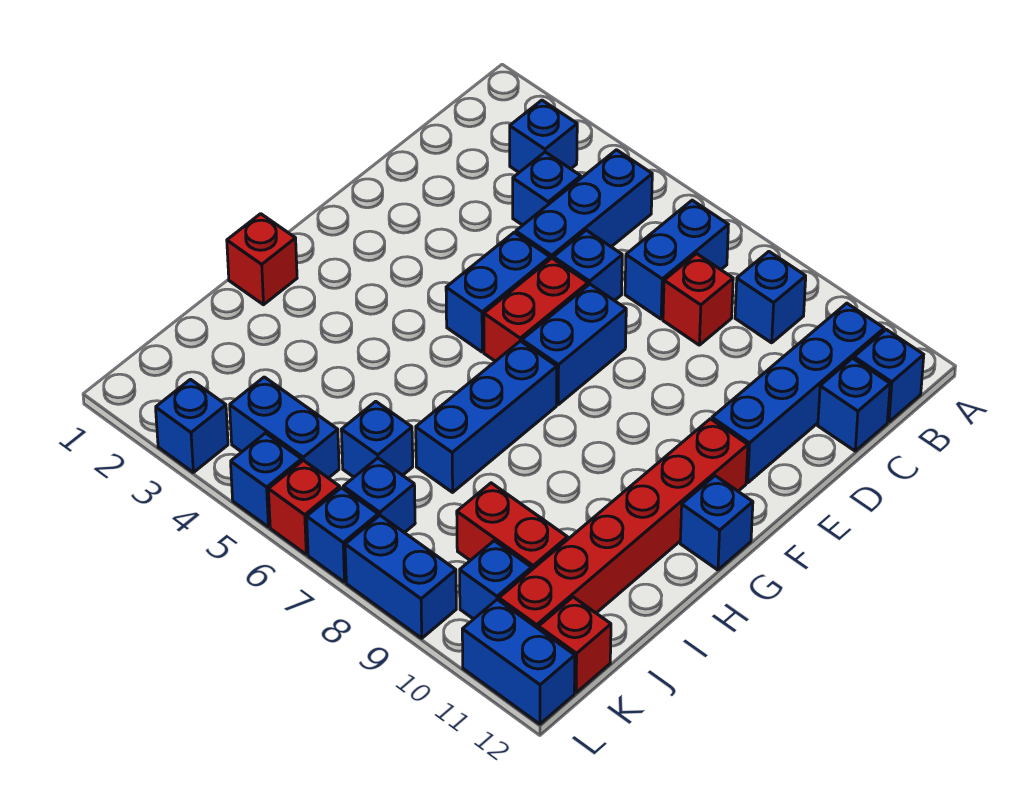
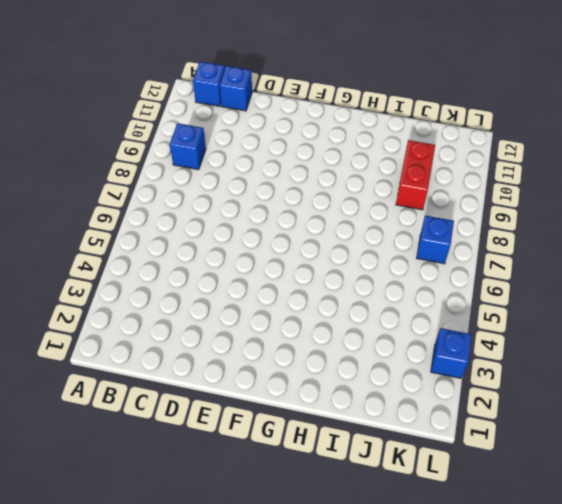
none -> blue brick B3 level 1
none -> blue brick B5:D5 level 1
none -> blue brick B7:C7 level 1

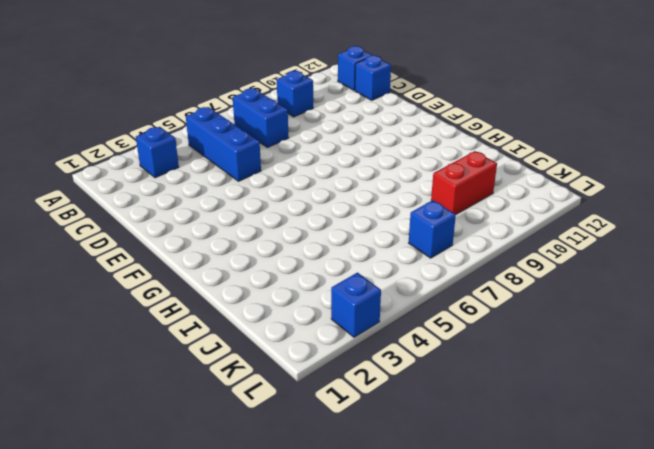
none -> blue brick B11:E11 level 1
none -> blue brick C4 level 1
none -> red brick C8 level 1

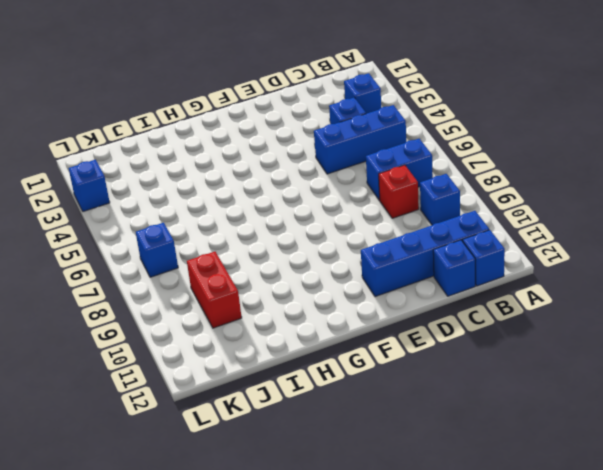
none -> blue brick D6 level 1
none -> blue brick E5:F5 level 1
none -> red brick E6:F6 level 1

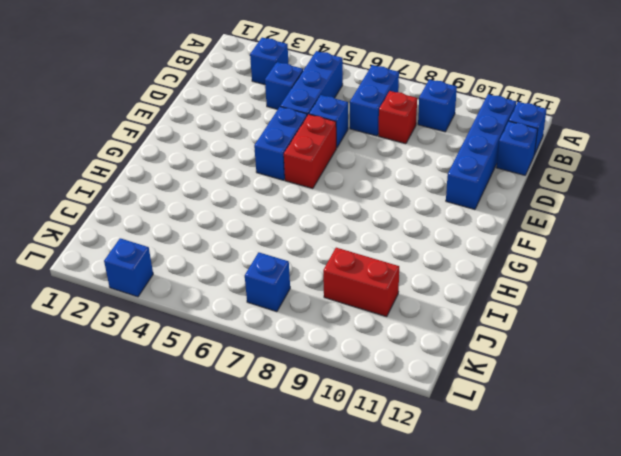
none -> blue brick E7:F7 level 1
none -> red brick F11:K11 level 1
none -> blue brick G7:I7 level 1

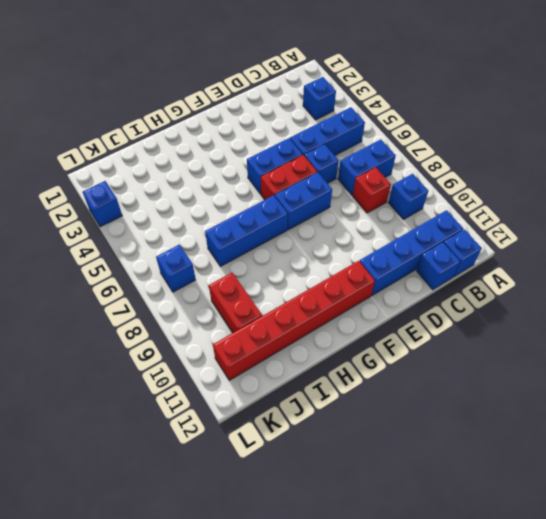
none -> blue brick C4 level 1
none -> blue brick G12 level 1
none -> red brick H1 level 1

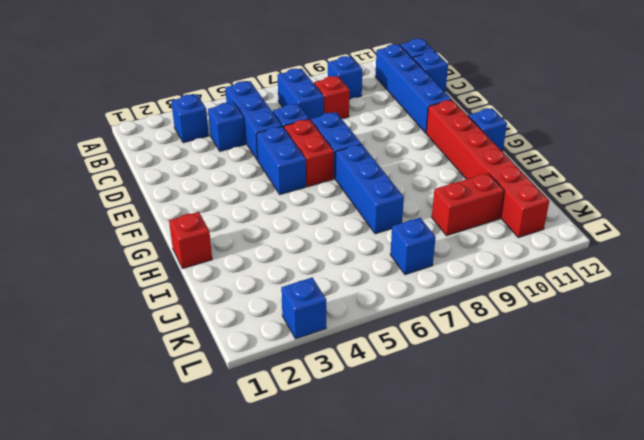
none -> blue brick J6 level 1
none -> blue brick K4:K5 level 1
none -> blue brick K10 level 1

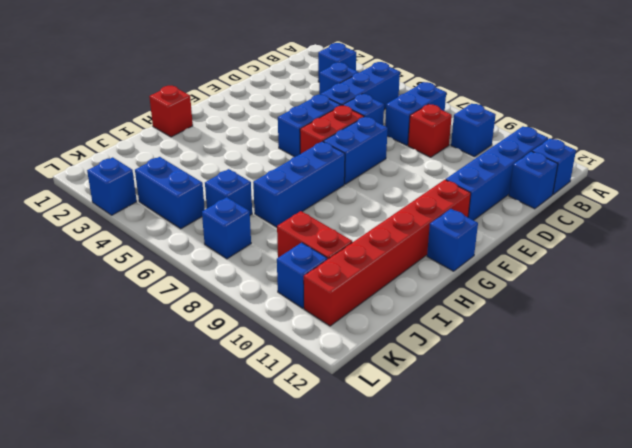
none -> red brick K12 level 1
none -> blue brick L5 level 1
none -> red brick L6 level 1

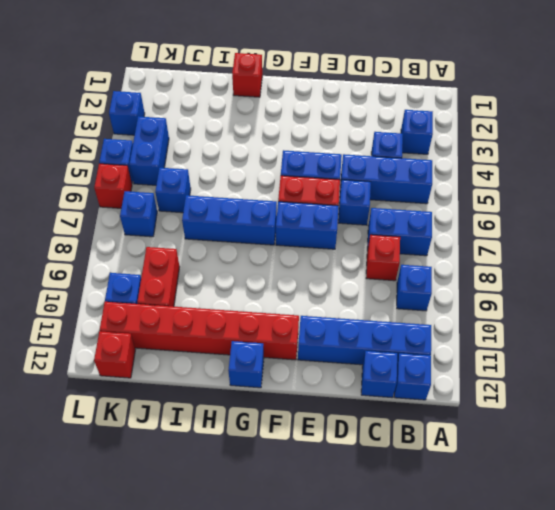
none -> blue brick L7 level 1
none -> blue brick L8:L9 level 1
none -> blue brick L11:L12 level 1

